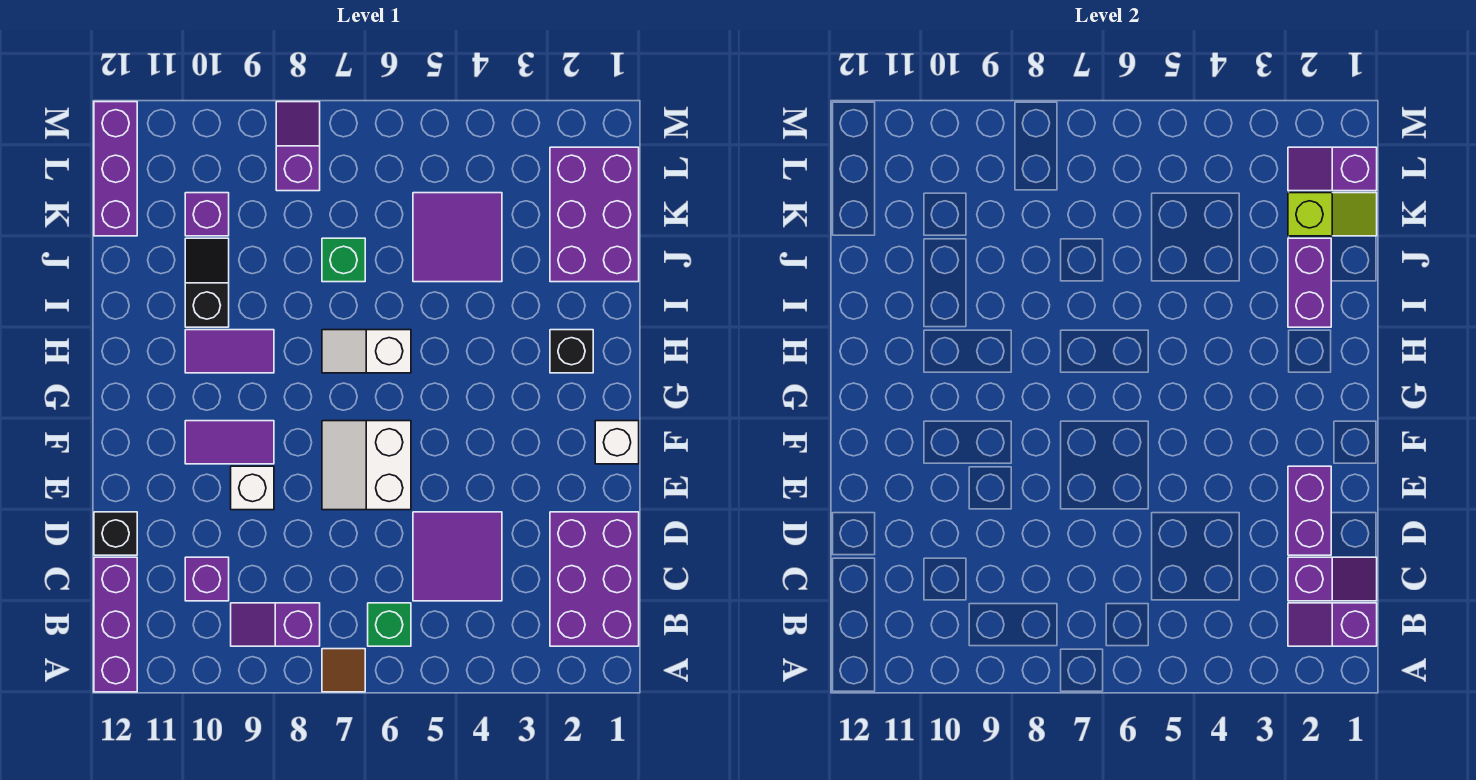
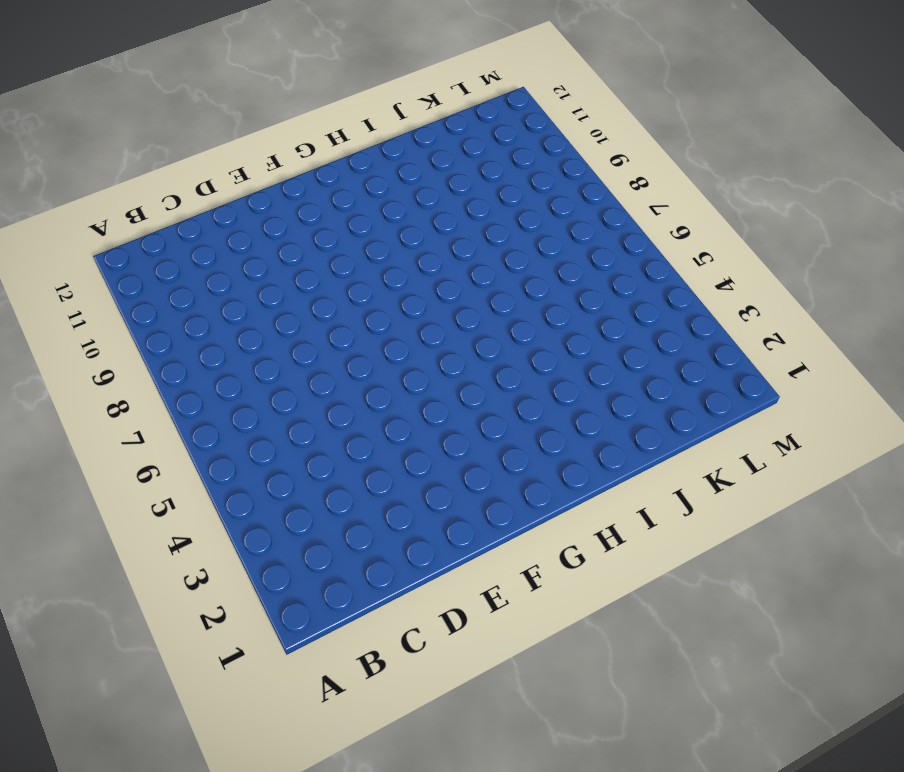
none -> brown tile A7 level 1
none -> purple brick A12:C12 level 1
none -> purple brick B1:D2 level 1

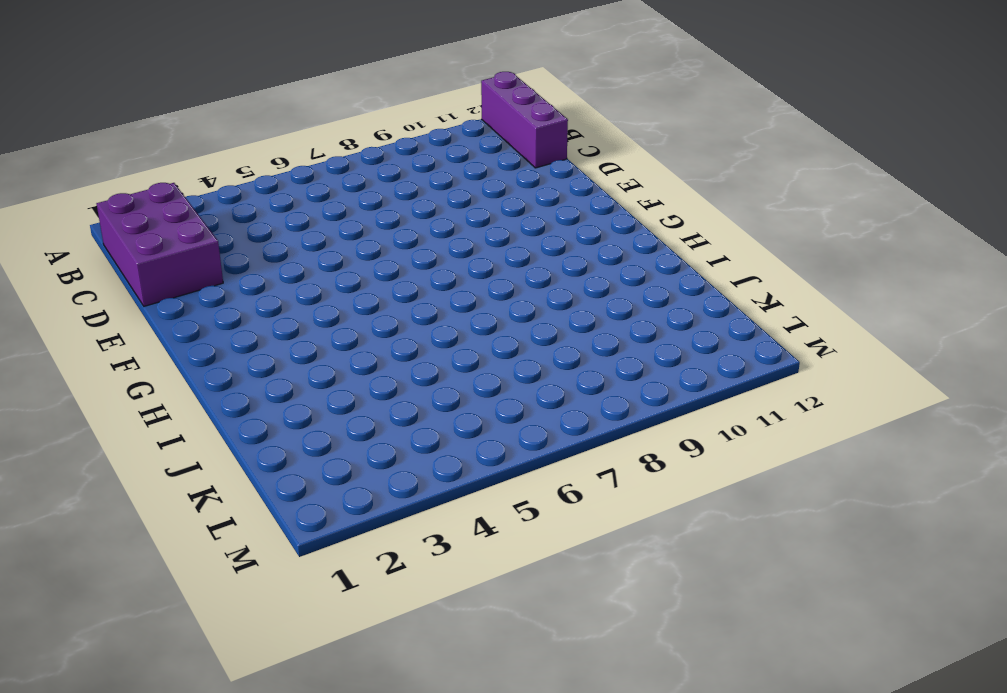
none -> brown tile A7 level 1
none -> green brick B6 level 1
none -> purple slope B8:B9 level 1 top 8

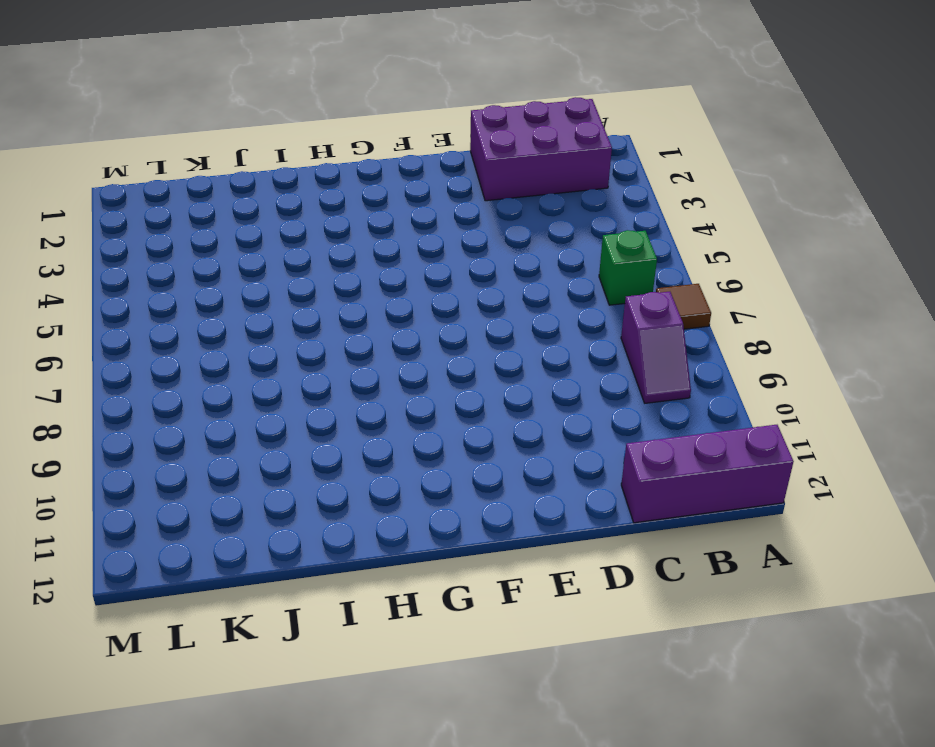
none -> purple tile C4:D5 level 1
none -> purple brick C10 level 1
none -> black brick D12 level 1

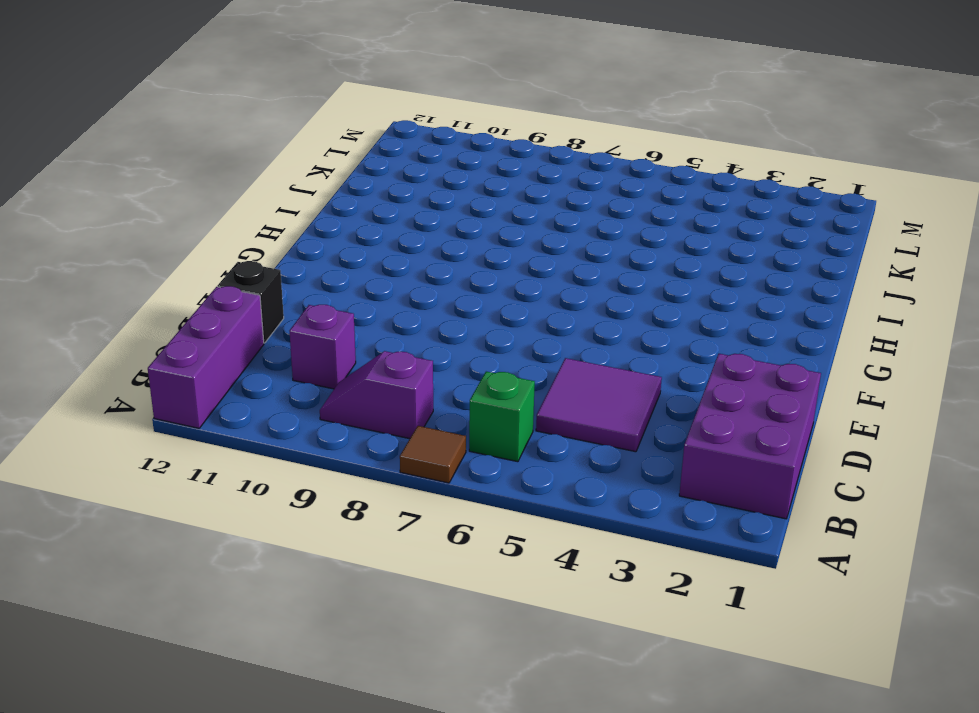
none -> white slope E6:F7 level 1 top 6
none -> white brick E9 level 1
none -> white brick F1 level 1

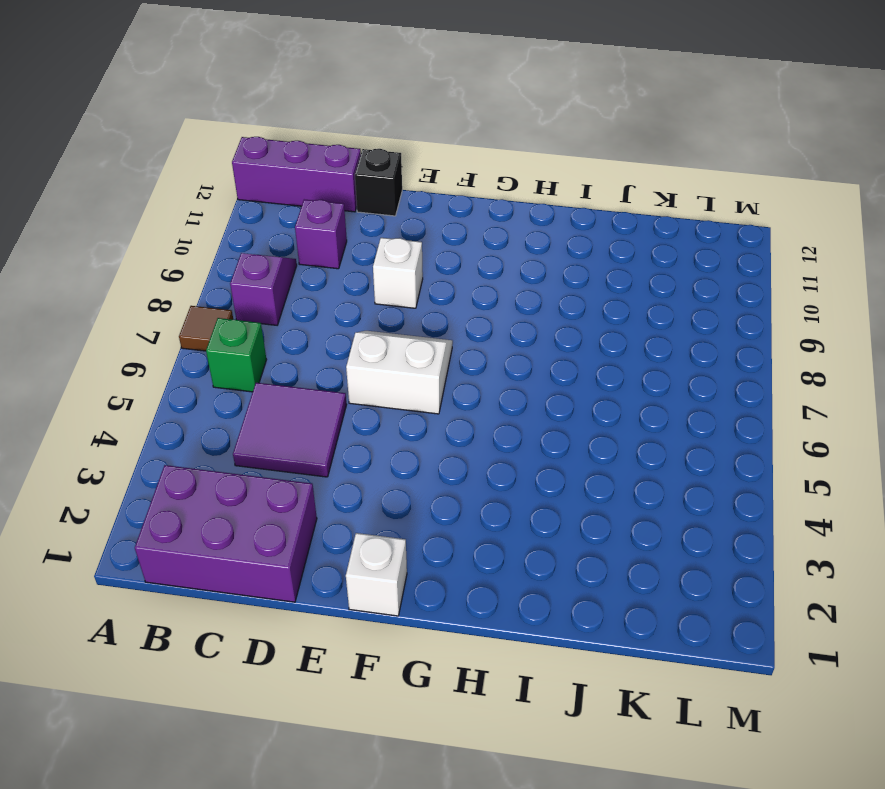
none -> purple tile F9:F10 level 1
none -> black brick H2 level 1
none -> white slope H6:H7 level 1 top 6

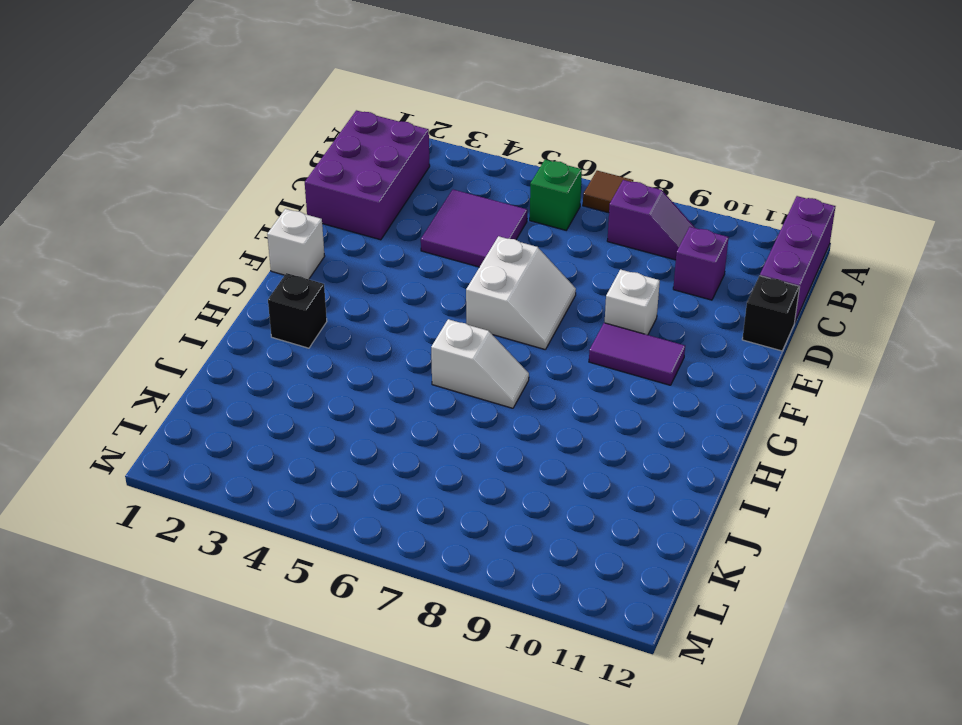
none -> purple tile H9:H10 level 1
none -> black slope I10:J10 level 1 top I
none -> purple brick J1:L2 level 1

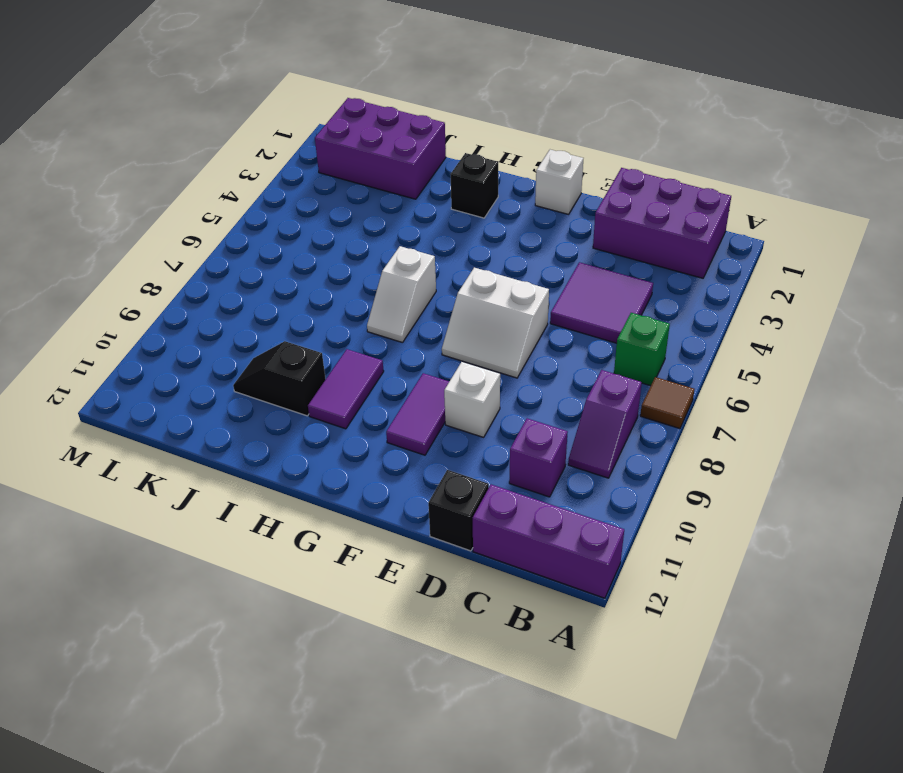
none -> purple tile J4:K5 level 1
none -> green brick J7 level 1
none -> purple brick K10 level 1

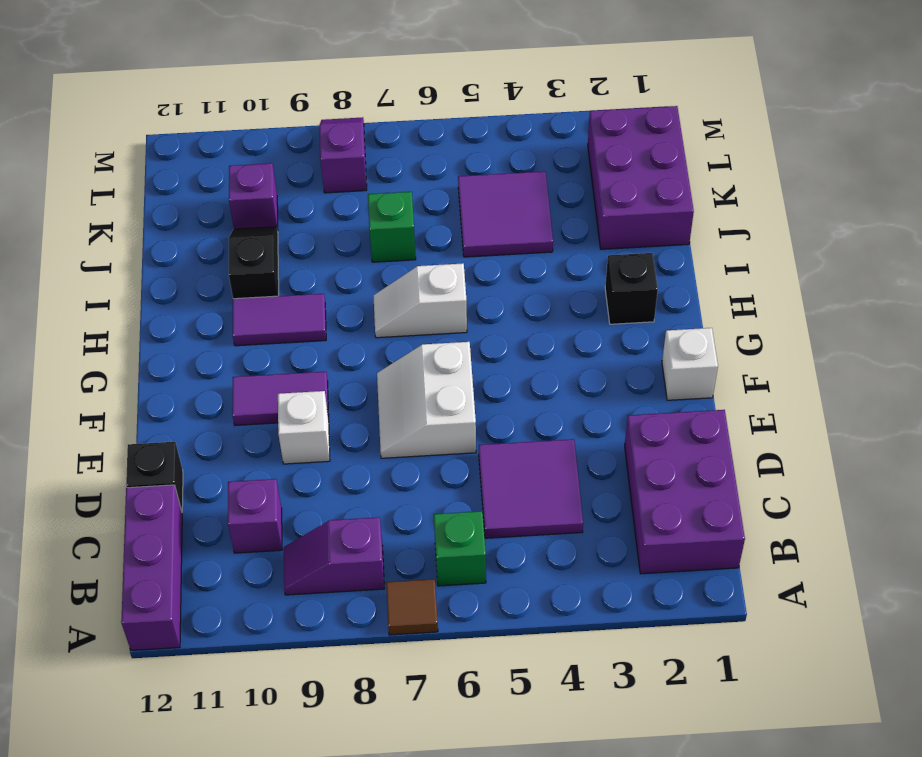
none -> purple brick K12:M12 level 1
none -> purple slope B1:B2 level 2 top 1
none -> purple slope C1:C2 level 2 top 2

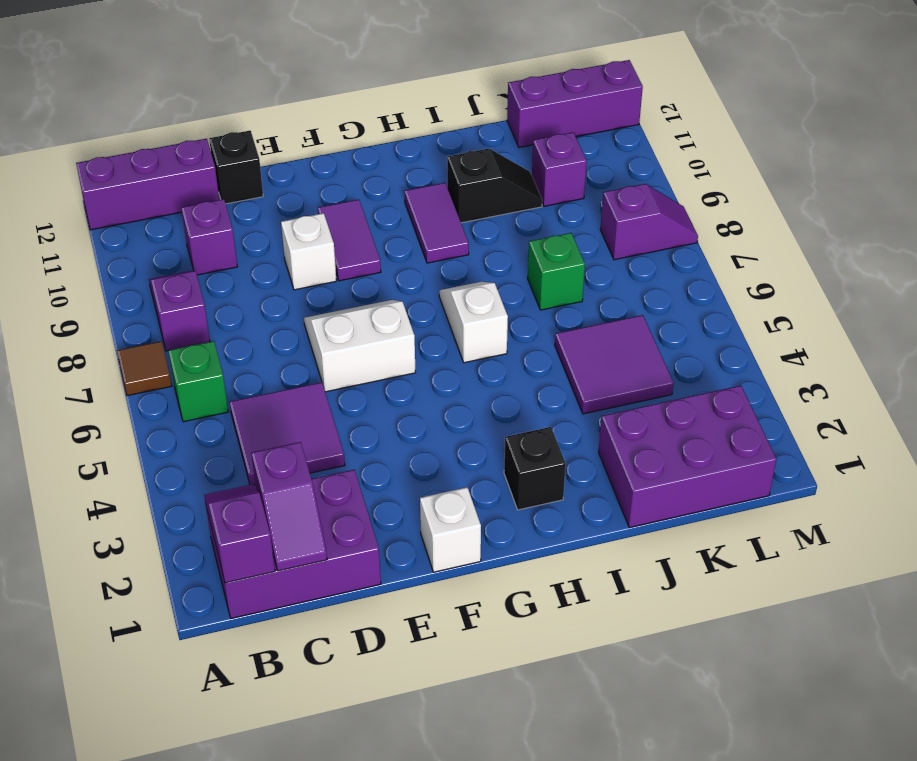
none -> purple brick D2:E2 level 2
none -> purple brick I2:J2 level 2
none -> lime slope K1:K2 level 2 top 2

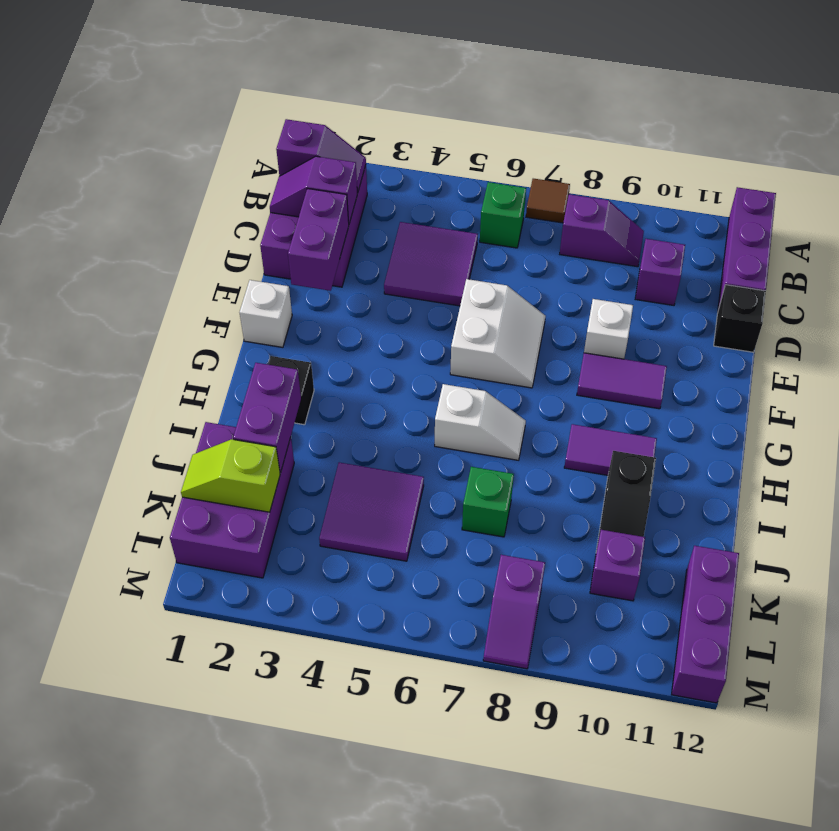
none -> purple slope L1:L2 level 2 top 1

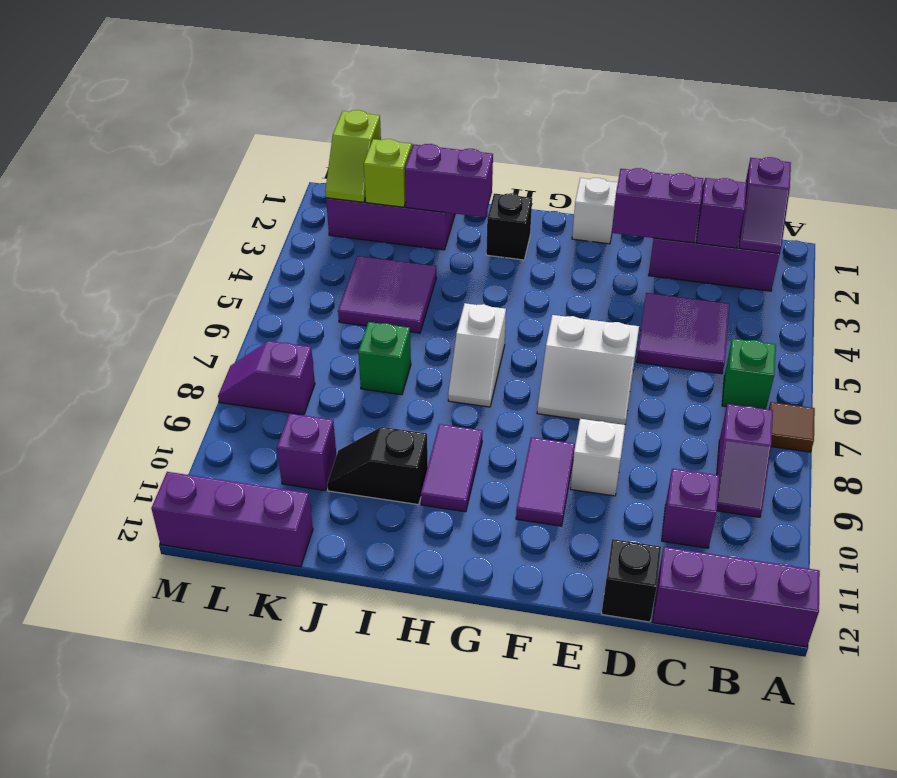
lime slope L1:L2 level 2 top 1 -> purple slope L1:L2 level 2 top 1

